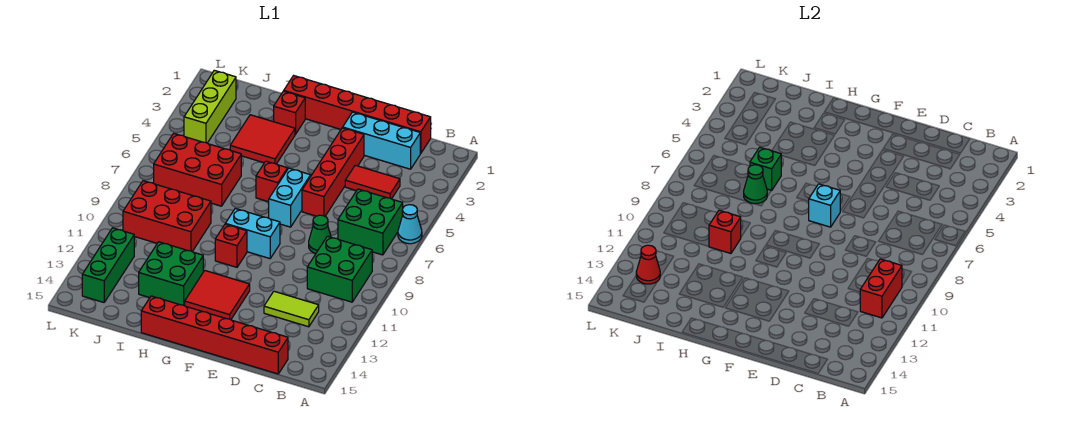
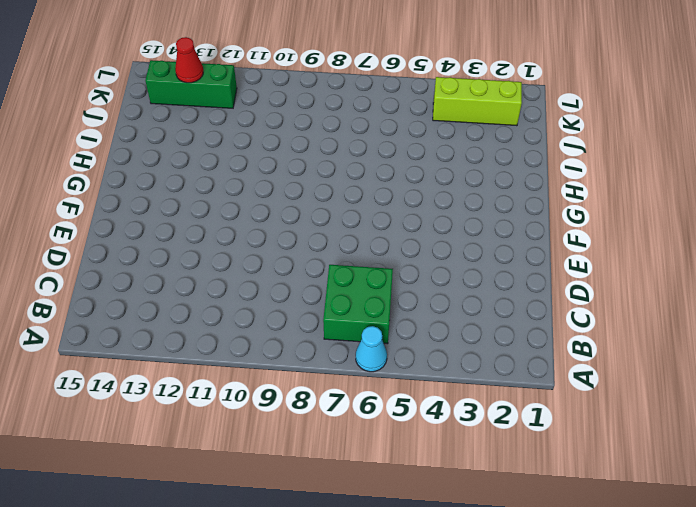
none -> green brick B9:C10 level 1
none -> red brick C1:H1 level 1
none -> cyan brick C2:E2 level 1

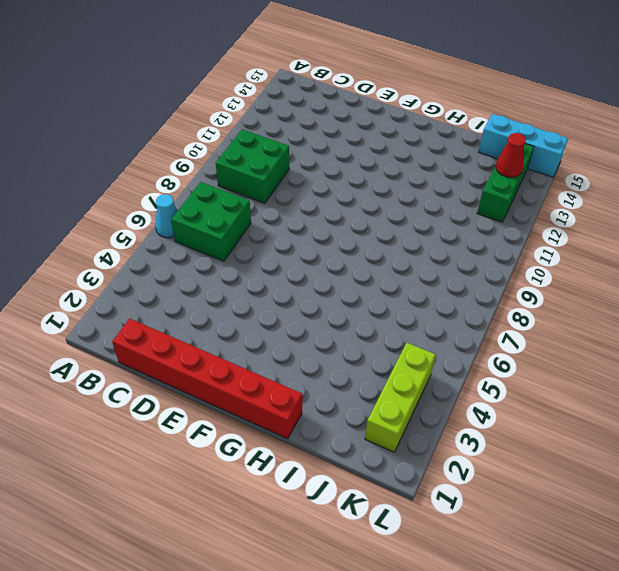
cyan brick J15:L15 level 1 -> cyan brick C2:E2 level 1
none -> red tile C4:D4 level 1
none -> lime tile C12:D12 level 1
none -> red brick C15:H15 level 1

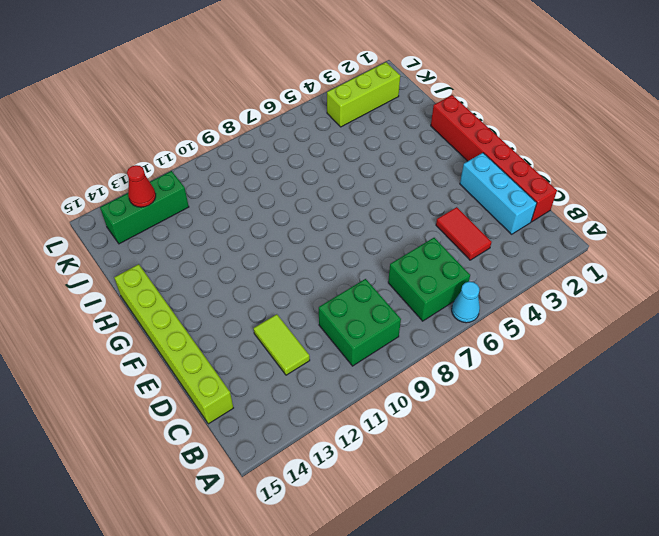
lime brick C15:H15 level 1 -> red brick C15:H15 level 1
none -> green cone D8 level 1
none -> red brick E3:E6 level 1
none -> cyan brick F6:F7 level 1

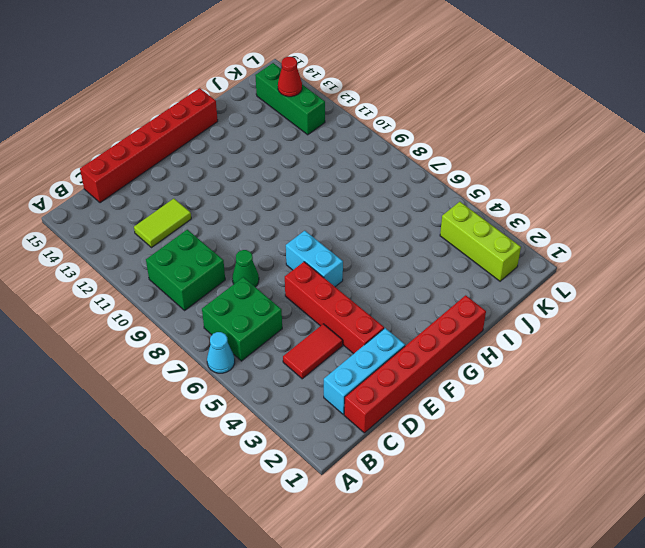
none -> cyan brick F9:G9 level 1
none -> red tile F12:G13 level 1
none -> red brick G6 level 1

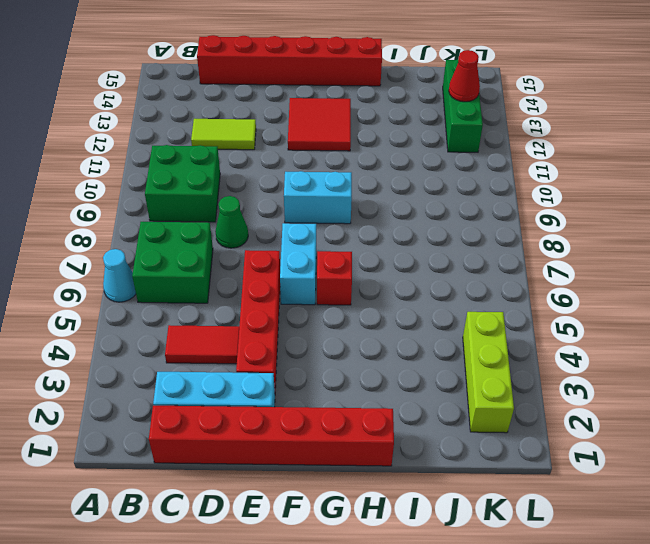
none -> red brick G10 level 1
none -> red brick H2 level 1
none -> red tile H3:I4 level 1

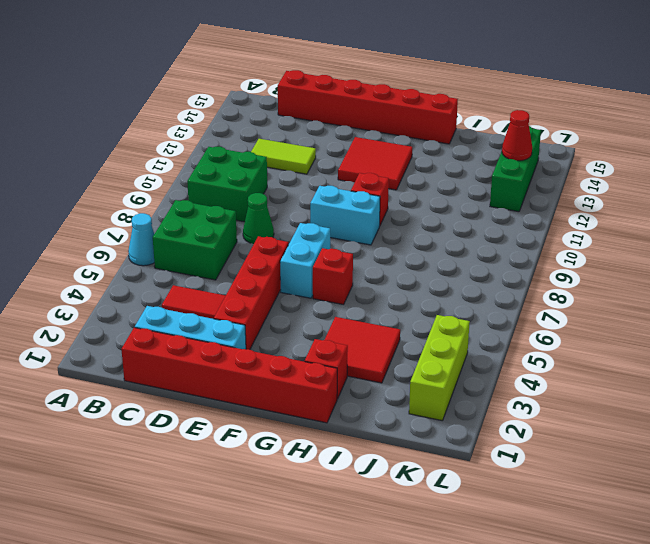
none -> green brick H12:I13 level 1
none -> red brick I6:K7 level 1
none -> red brick I9:K10 level 1

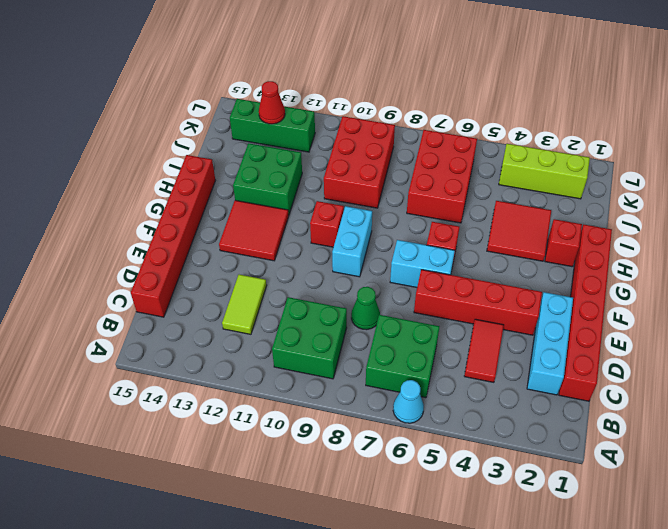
none -> red brick B10:B11 level 2
none -> cyan brick F7 level 2
none -> green brick I6 level 2

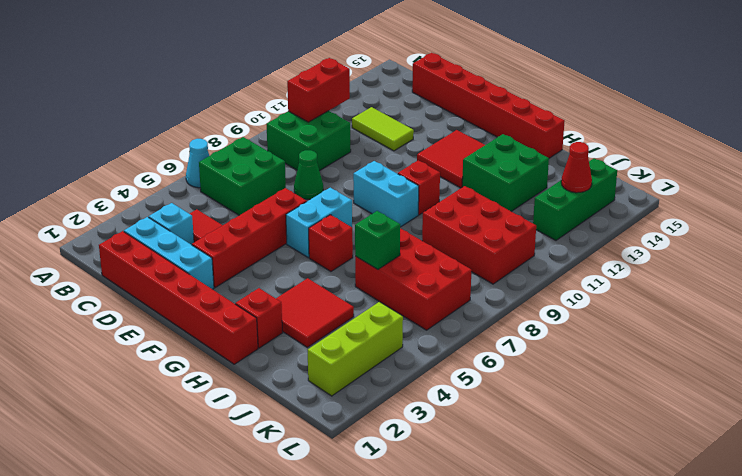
cyan brick C3 level 1 -> cyan brick F7 level 2
none -> green cone I7 level 2
none -> red brick I10 level 2

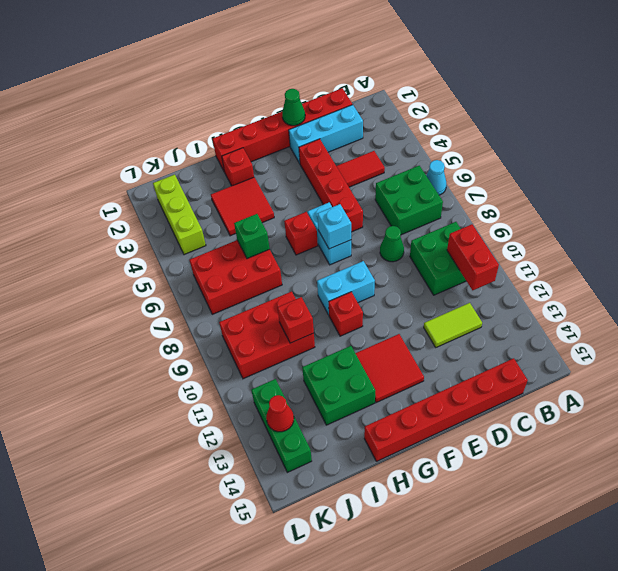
green cone E1 level 2 -> green cone I7 level 2

